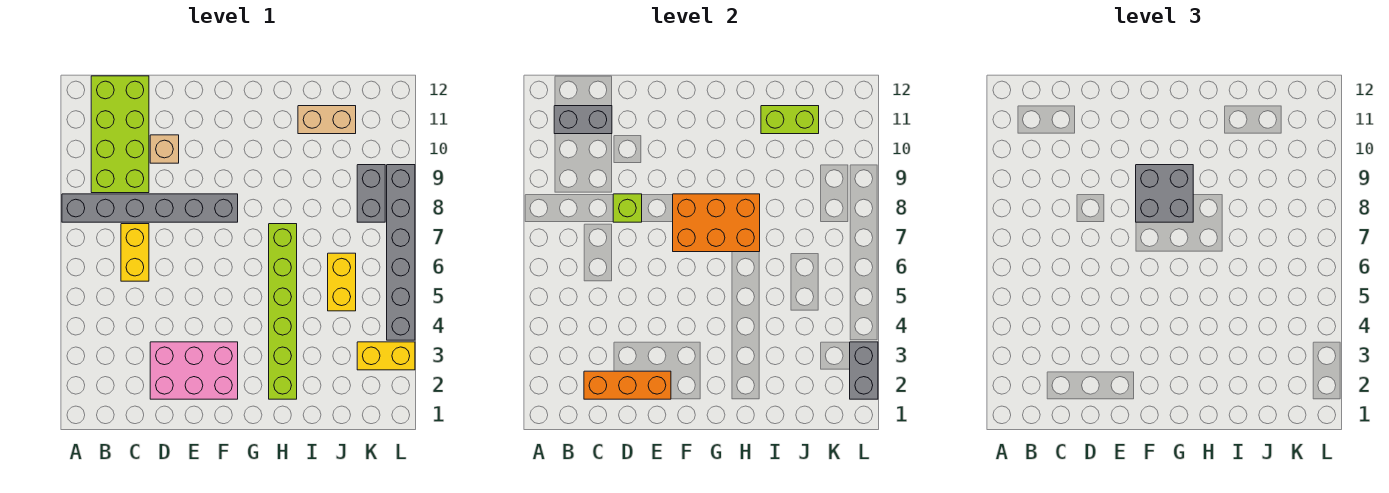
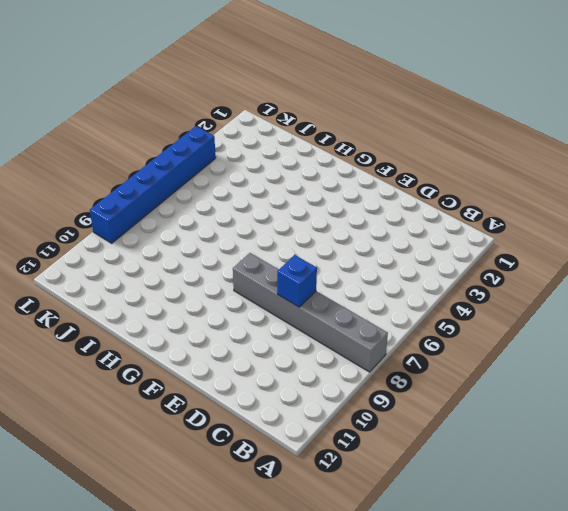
blue brick D8 level 2 -> lime brick D8 level 2
blue brick L4:L9 level 1 -> grey brick L4:L9 level 1
none -> lime brick B9:C12 level 1
none -> yellow brick C6:C7 level 1
none -> pink brick D2:F3 level 1

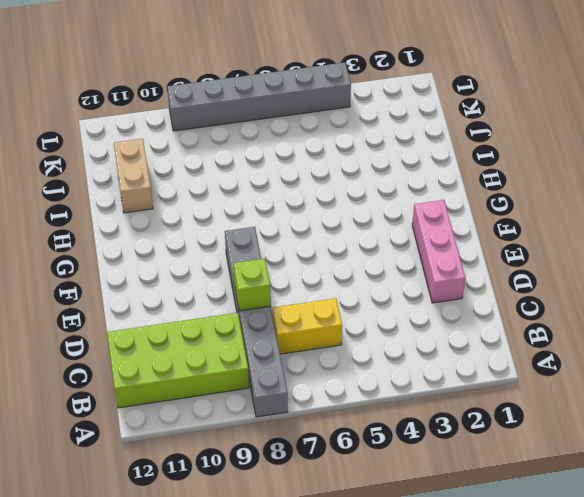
pink brick D2:F2 level 1 -> pink brick D2:F3 level 1
none -> tan brick D10 level 1
none -> lime brick H2:H7 level 1
none -> yellow brick J5:J6 level 1

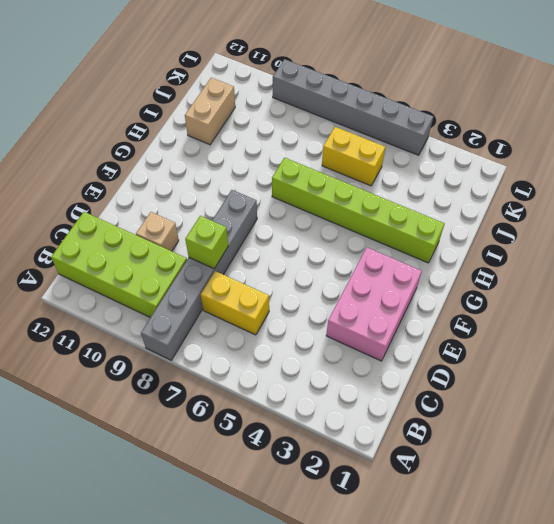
none -> yellow brick K3:L3 level 1
none -> grey brick K8:K9 level 1
none -> grey brick B11:C11 level 2

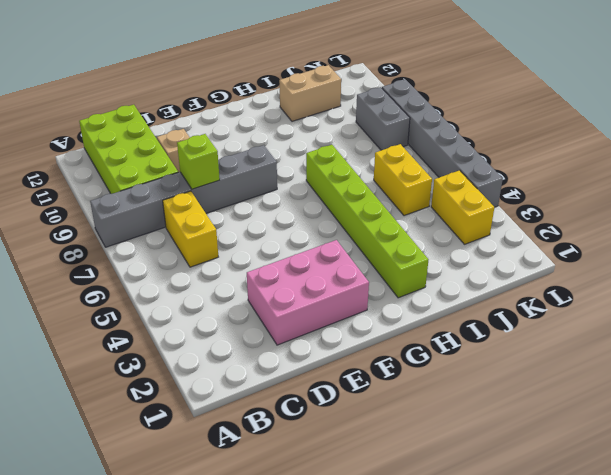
yellow brick K3:K4 level 1 -> yellow brick K3:L3 level 1
none -> grey brick B11:C11 level 2
none -> orange brick C2:E2 level 2
none -> orange brick F7:H8 level 2

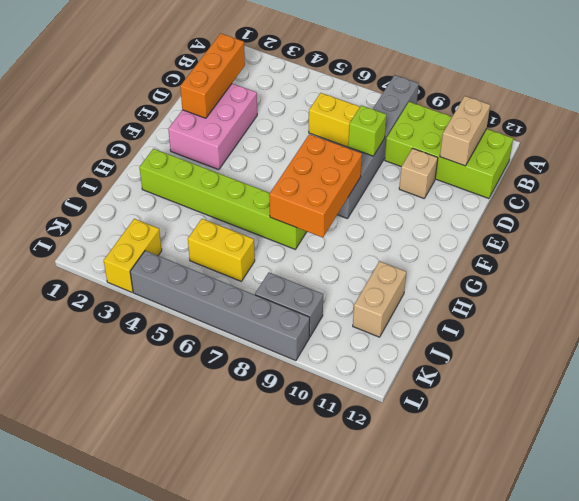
tan brick B11:C11 level 2 -> grey brick B11:C11 level 2
none -> lime brick I11:J11 level 2
none -> grey brick L2:L3 level 2
none -> grey brick F8:G9 level 3

